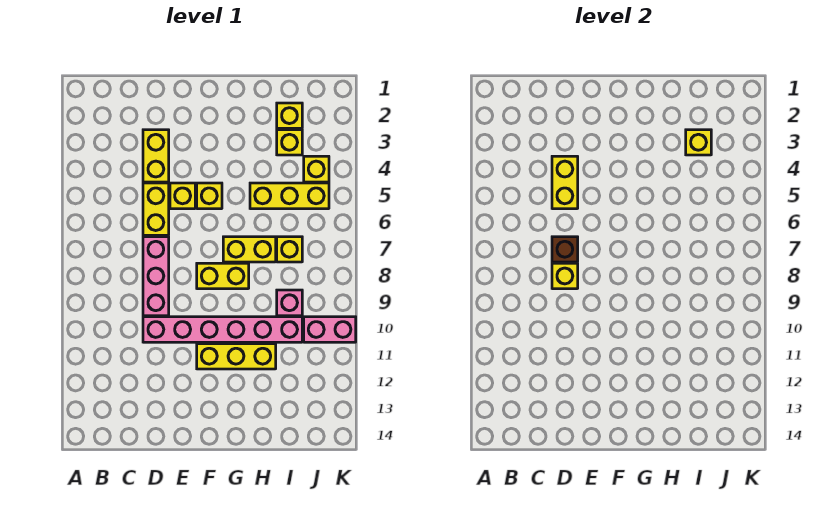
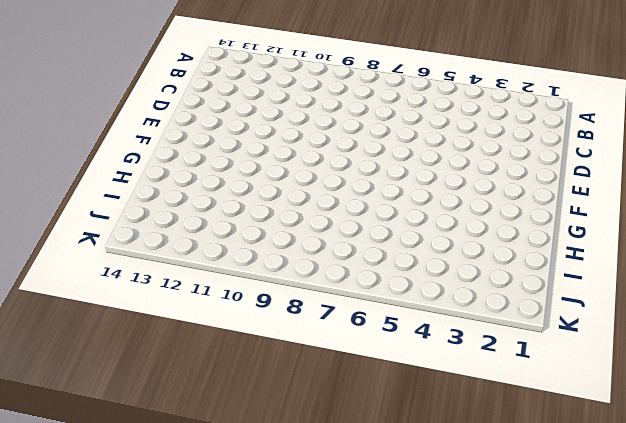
none -> yellow brick D3:D4 level 1
none -> yellow brick D5:D6 level 1
none -> pink brick D7:D9 level 1

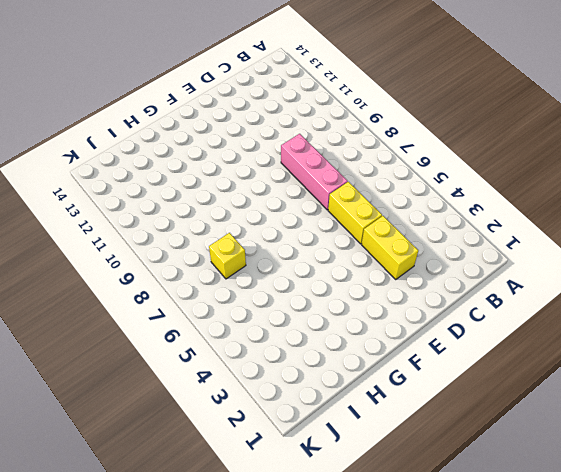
none -> pink brick D10:I10 level 1
none -> yellow brick E5 level 1
none -> yellow brick F5 level 1

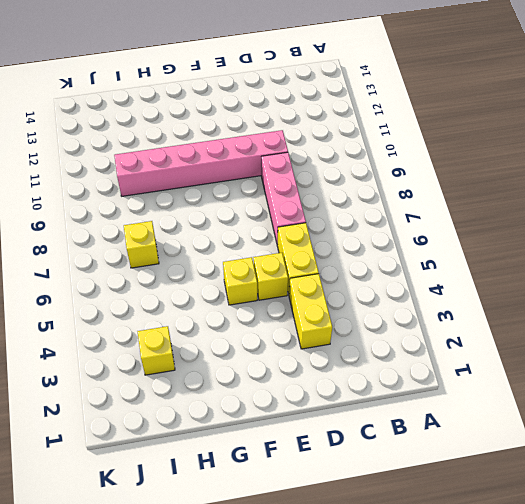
none -> yellow brick F8:G8 level 1
none -> yellow brick F11:H11 level 1
none -> yellow brick G7:H7 level 1

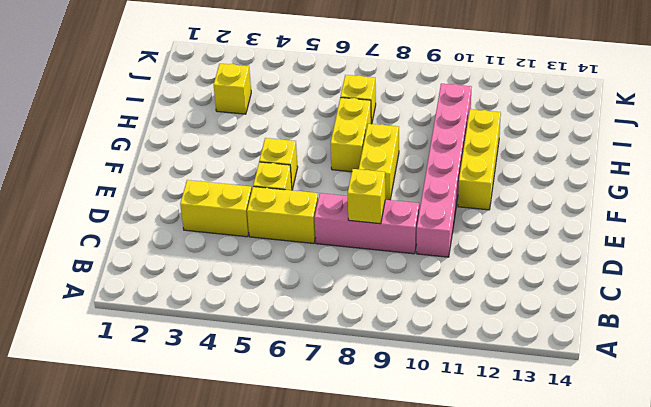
none -> yellow brick H5:J5 level 1
none -> yellow brick I2 level 1
none -> pink brick I9 level 1

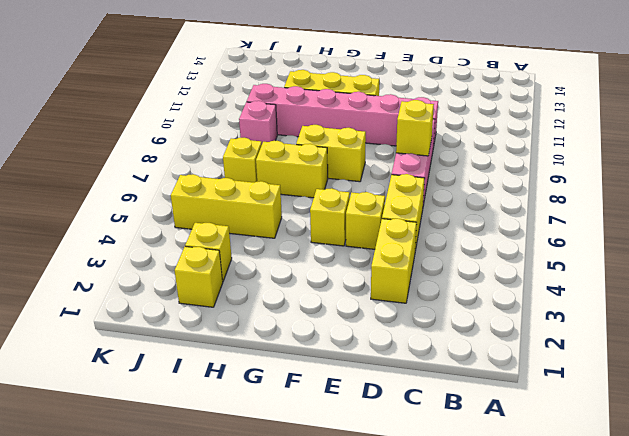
none -> yellow brick J4 level 1
none -> pink brick J10:K10 level 1
none -> yellow brick D4:D5 level 2

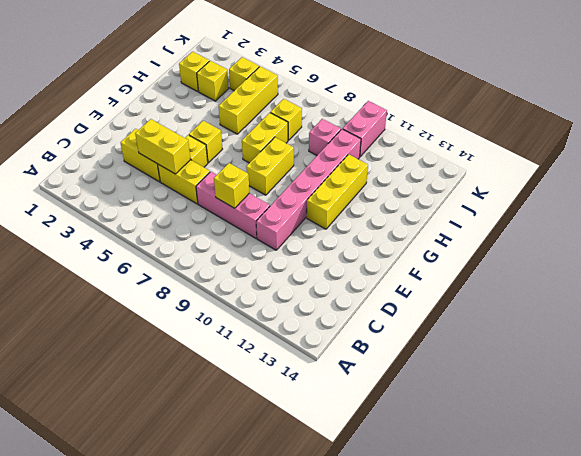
none -> brown brick D7 level 2
none -> yellow brick I3 level 2

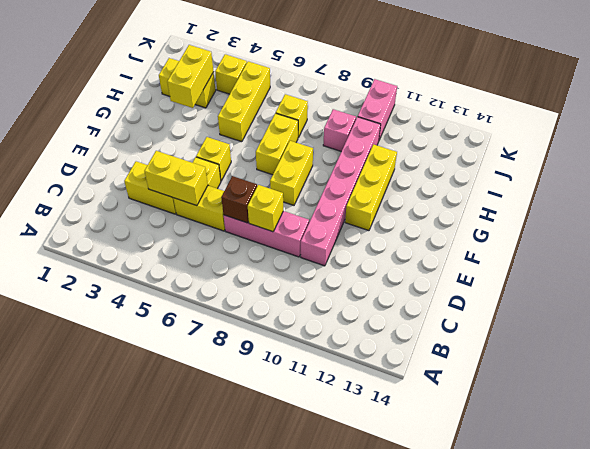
yellow brick H3:I3 level 2 -> yellow brick I3 level 2

